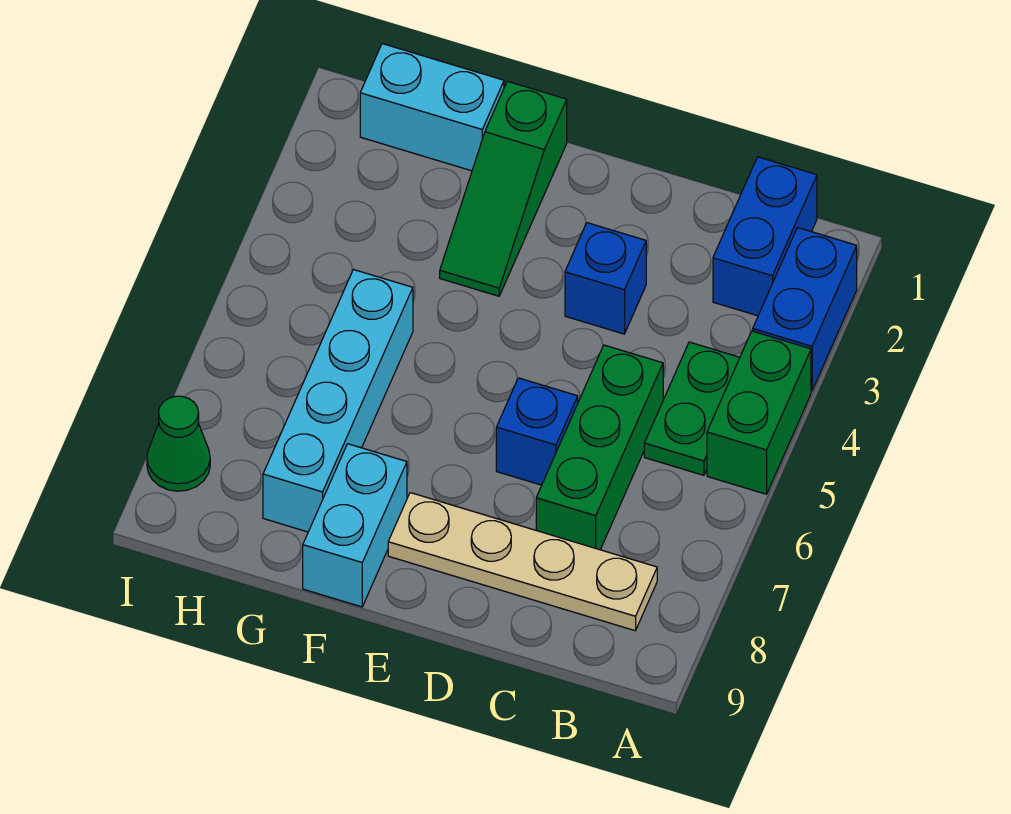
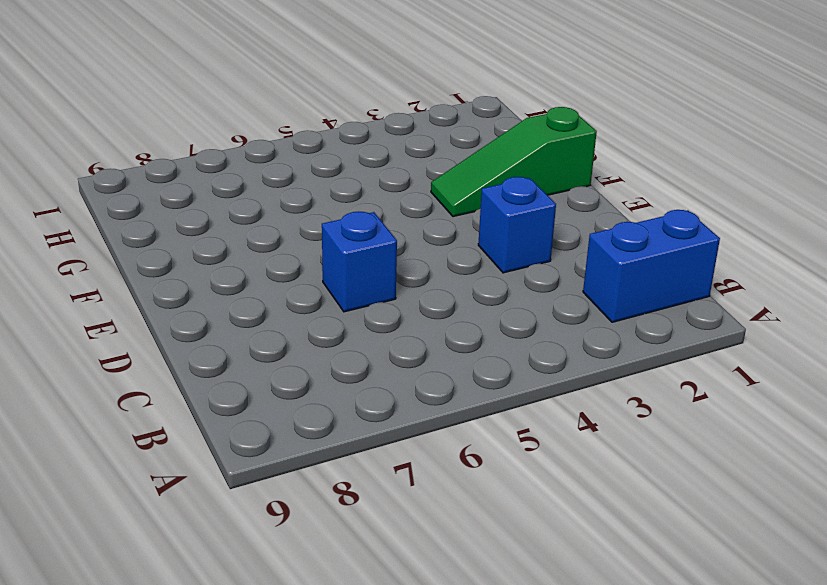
none -> blue brick A2:A3 level 1
none -> green brick A4:A5 level 1
none -> green plate B4:B5 level 1

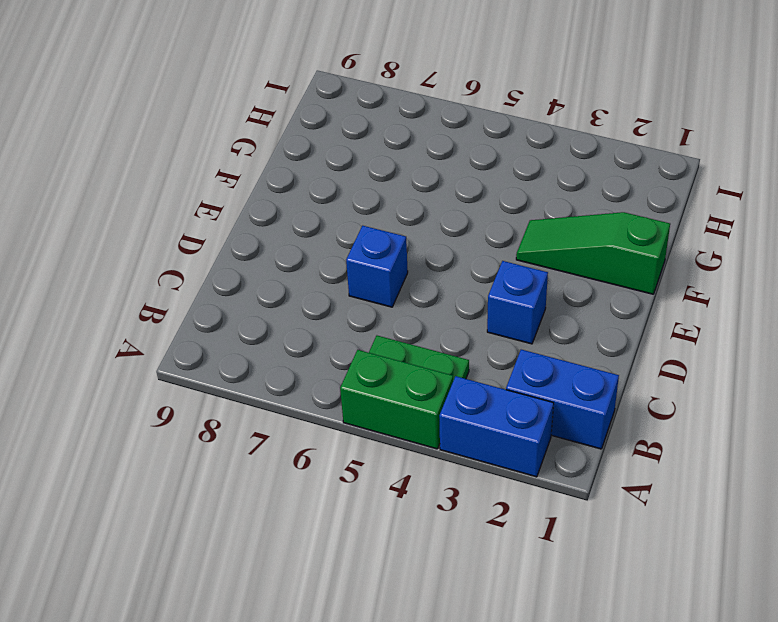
none -> tan plate B8:E8 level 1
none -> green brick C5:C7 level 1
none -> cyan brick F8:F9 level 1

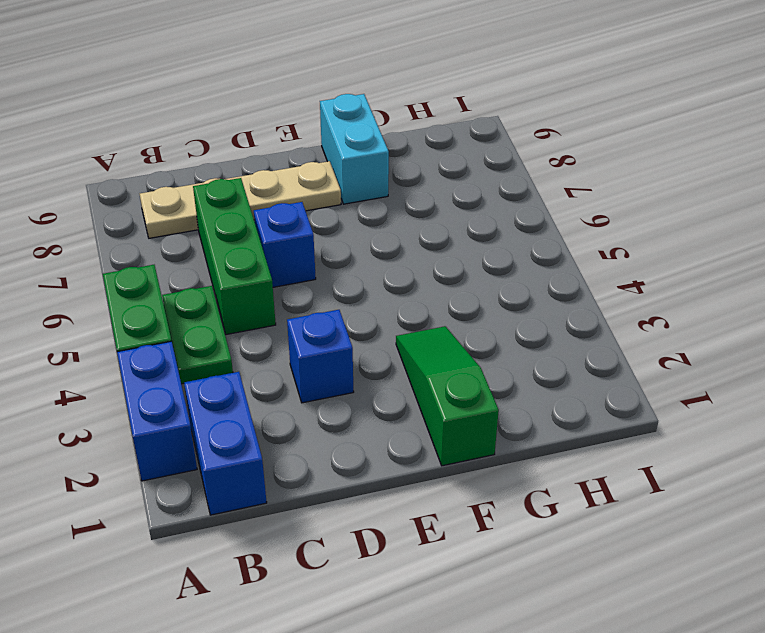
none -> cyan brick G1:H1 level 1
none -> cyan brick G5:G8 level 1
none -> green cone I8 level 1

